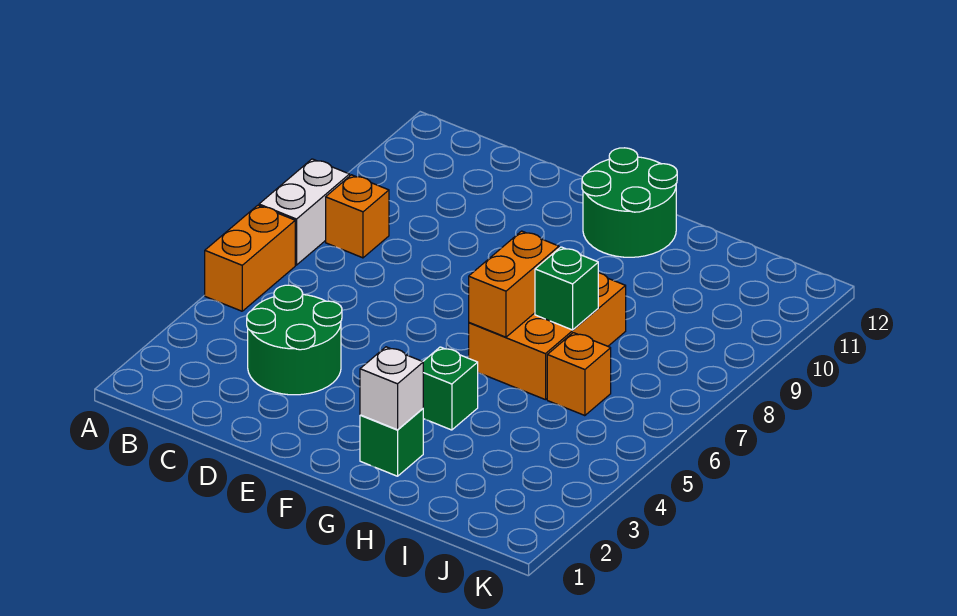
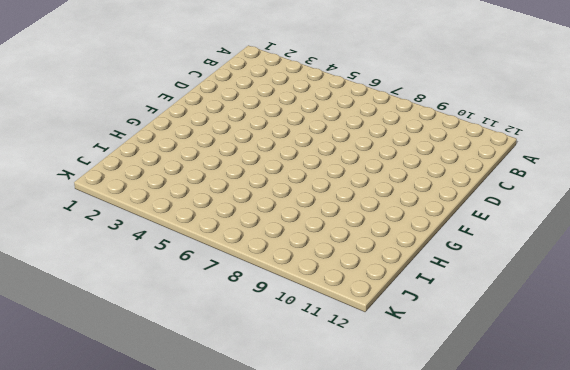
none -> orange brick A5:A6 level 1
none -> white brick A7:A8 level 1
none -> orange brick B8 level 1

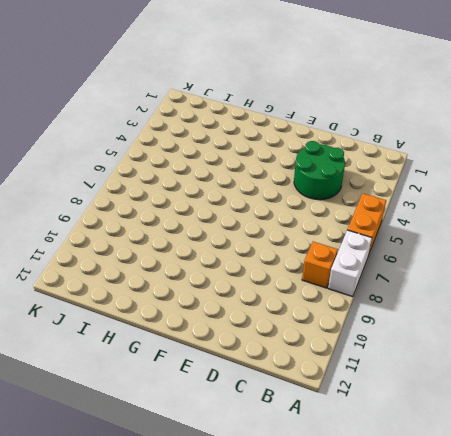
none -> green round brick F11:G12 level 1
none -> green brick G2 level 1
none -> green brick G4 level 1

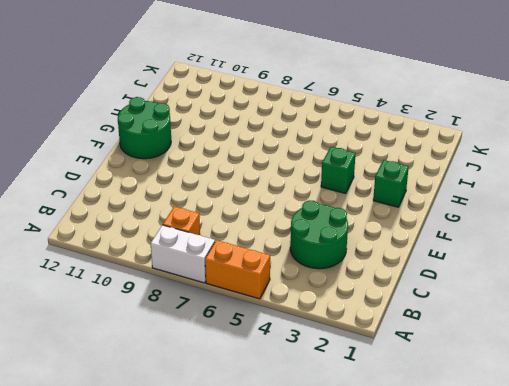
none -> orange brick G6:H8 level 1
none -> orange brick I6 level 1
none -> white brick G2 level 2

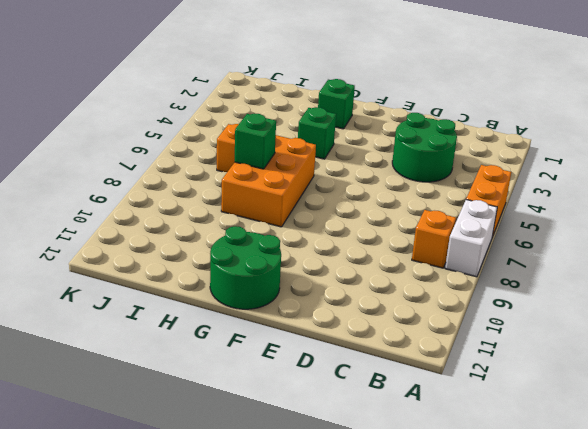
none -> white brick G2 level 2
none -> orange brick G6:G7 level 2

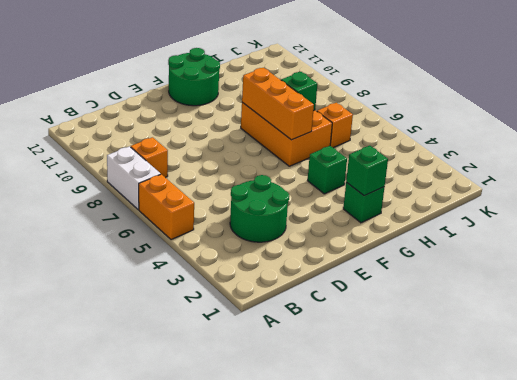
green brick G2 level 2 -> white brick G2 level 2
orange brick G6:G8 level 2 -> orange brick G6:G7 level 2

